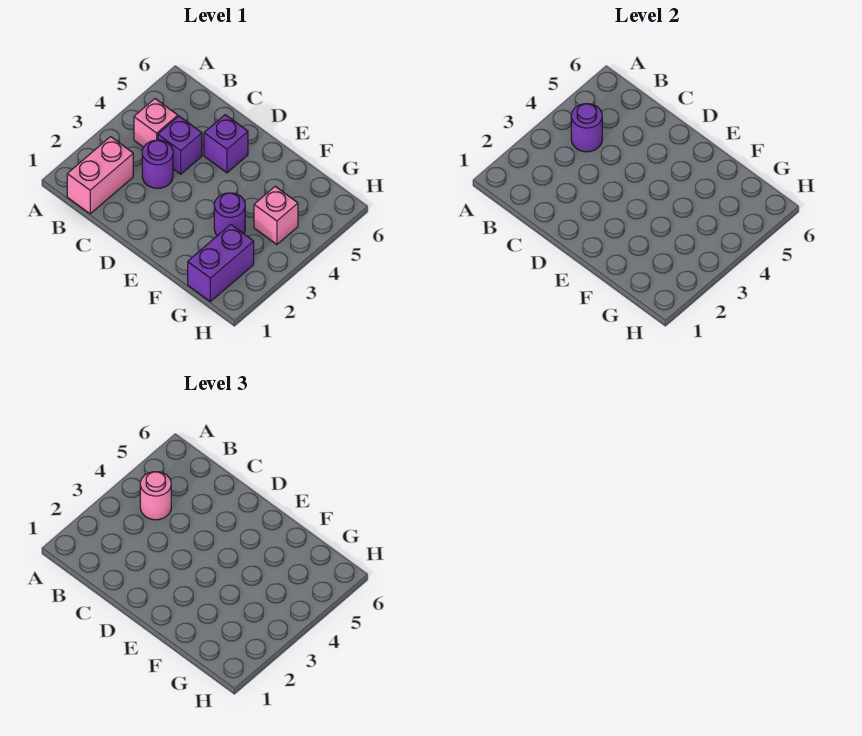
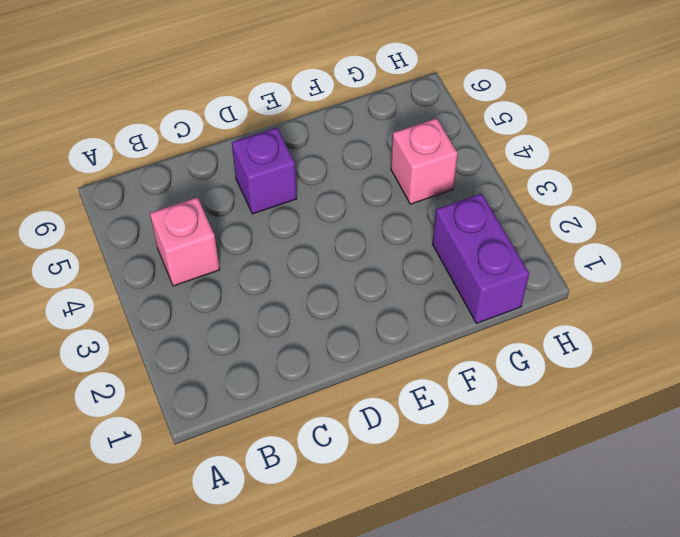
none -> pink brick B1:B2 level 1
none -> purple round brick C3 level 1

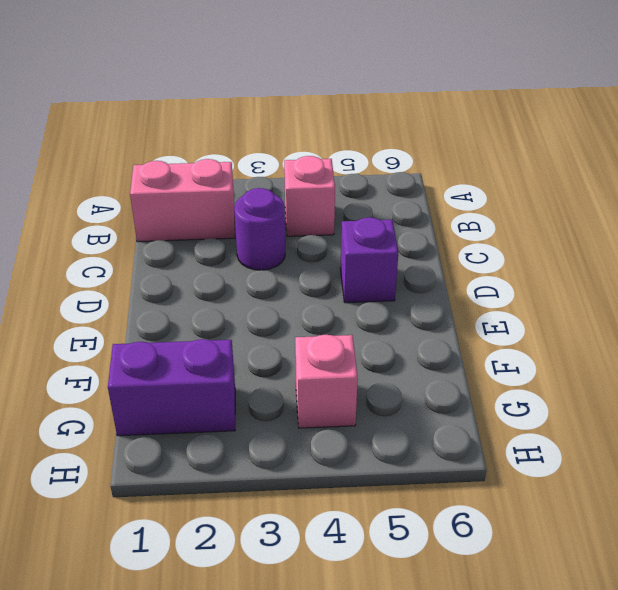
none -> purple brick C4 level 1
none -> purple round brick F3 level 1

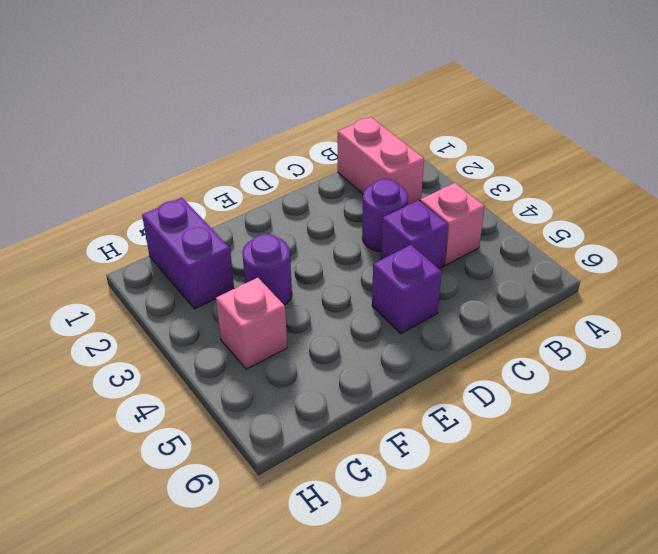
none -> purple round brick B4 level 2
none -> pink round brick B4 level 3

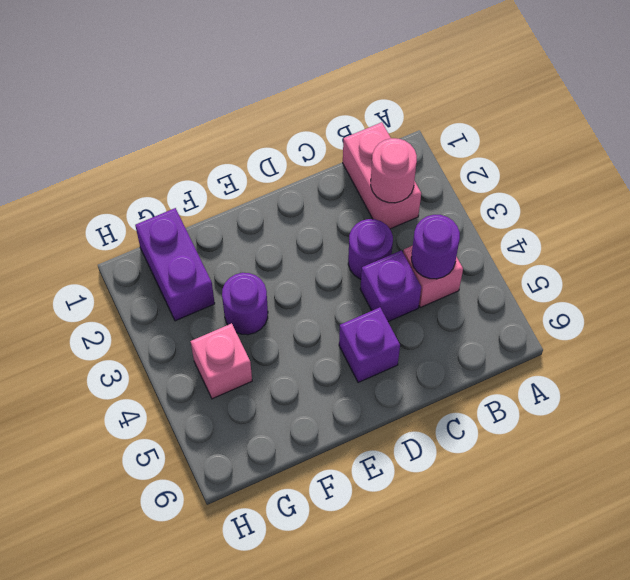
pink round brick B2 level 2 -> pink round brick B4 level 3

